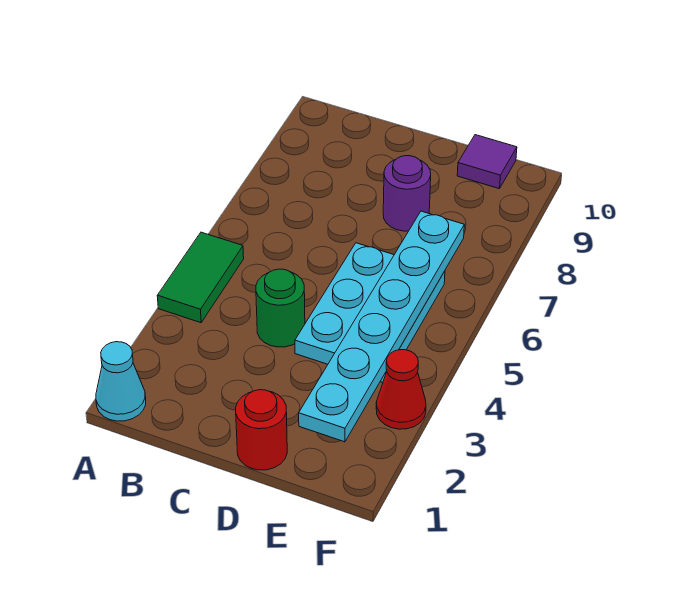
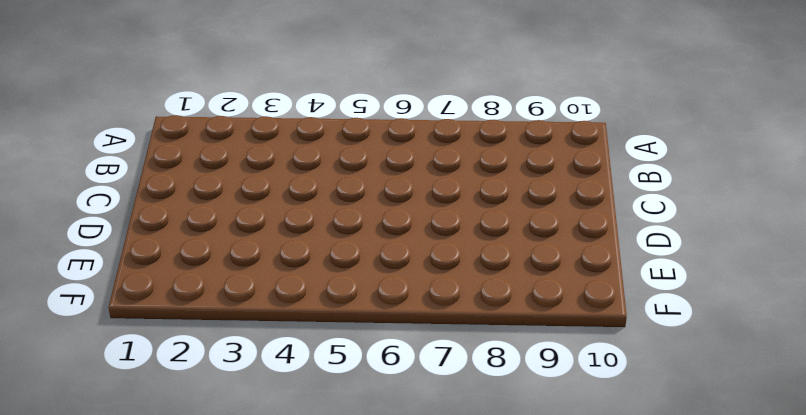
none -> cyan cone A1 level 1
none -> green tile A4:A5 level 1

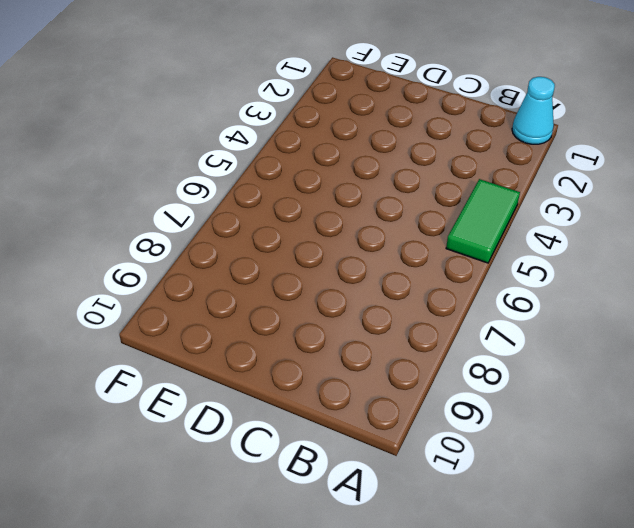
none -> green round brick C4 level 1
none -> red round brick D1 level 1

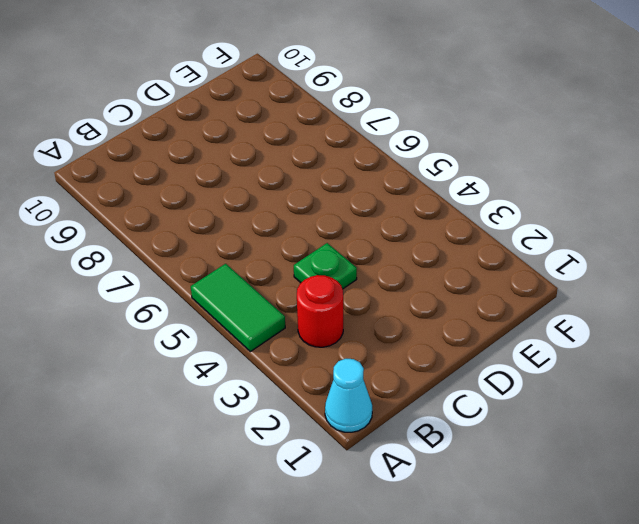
red round brick B3 level 1 -> red round brick D1 level 1
green plate C4 level 1 -> green round brick C4 level 1
none -> cyan plate D4:E6 level 1
none -> purple round brick D8 level 1

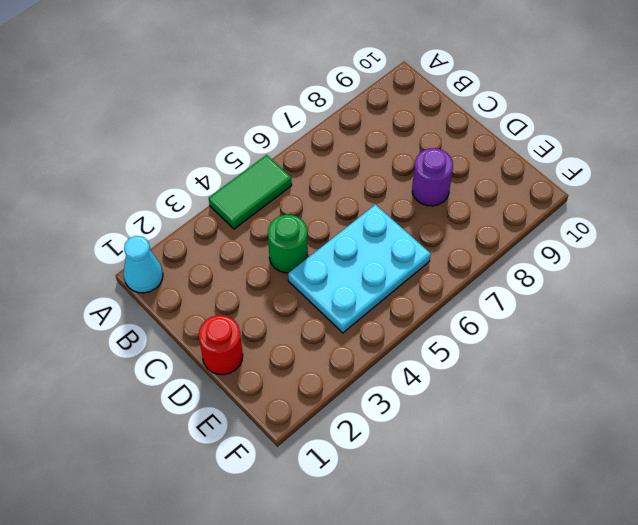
none -> purple tile E10 level 1
none -> red cone F3 level 1

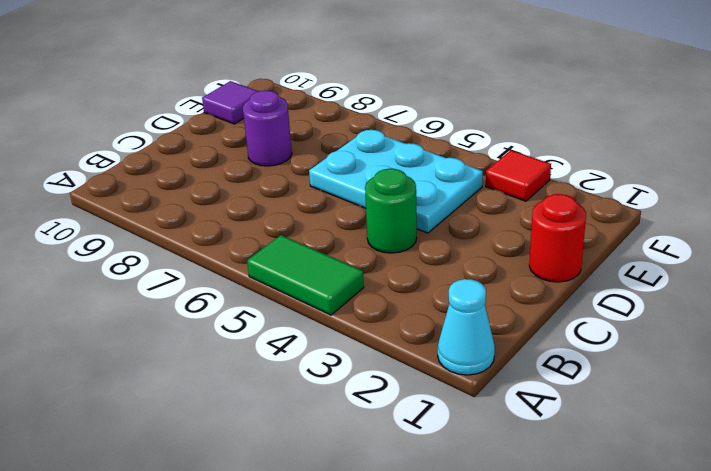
red tile F3 level 1 -> red cone F3 level 1
none -> cyan plate E2:E7 level 2

